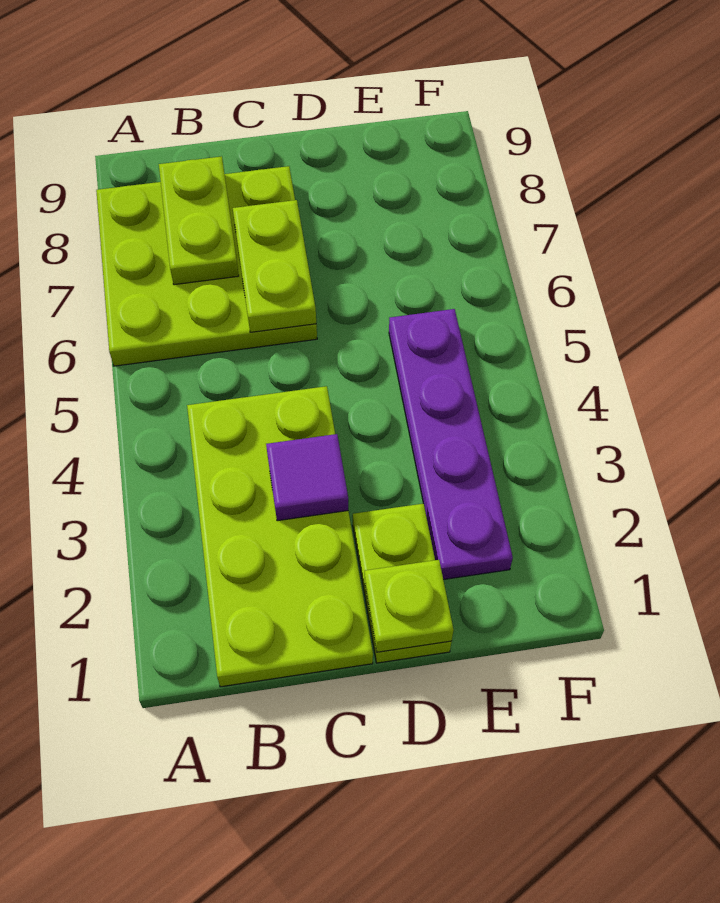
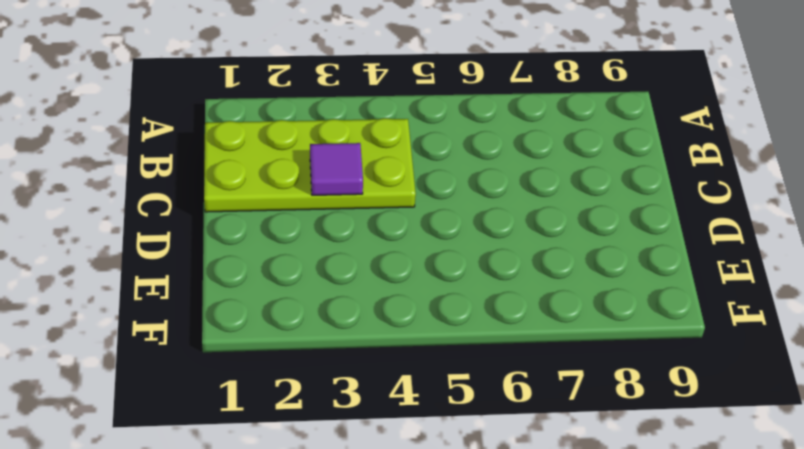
none -> lime plate A6:C8 level 1
none -> lime plate D1:D2 level 1

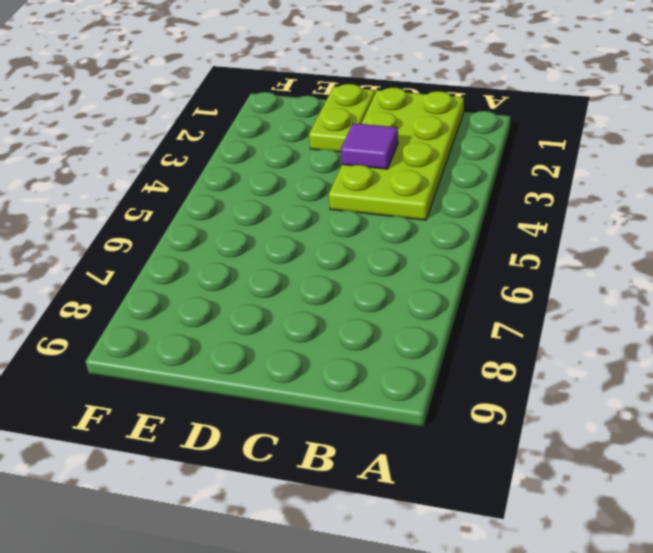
none -> lime plate A6:C8 level 1
none -> purple plate E2:E5 level 1

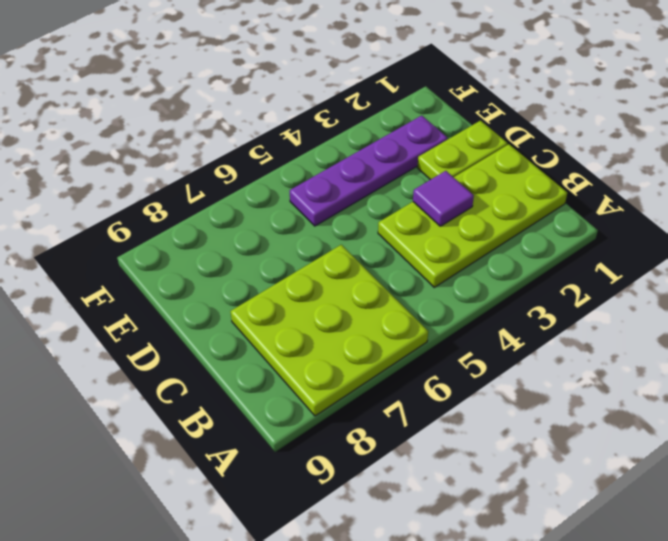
none -> lime plate B7:B8 level 2
none -> lime plate C6:C7 level 2

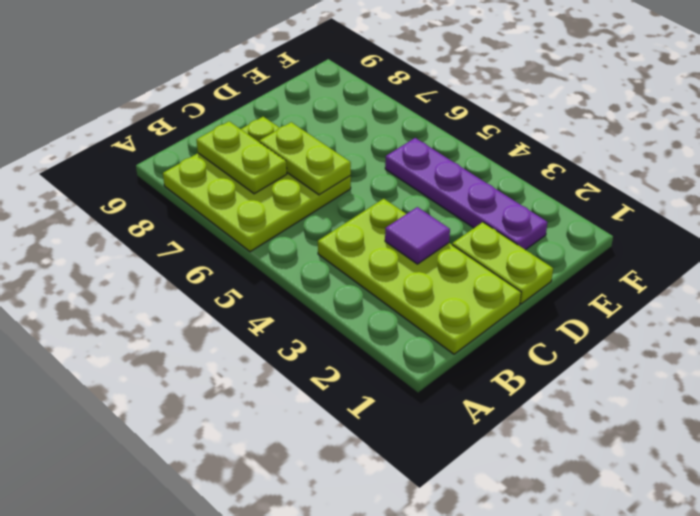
none -> lime plate D1 level 2

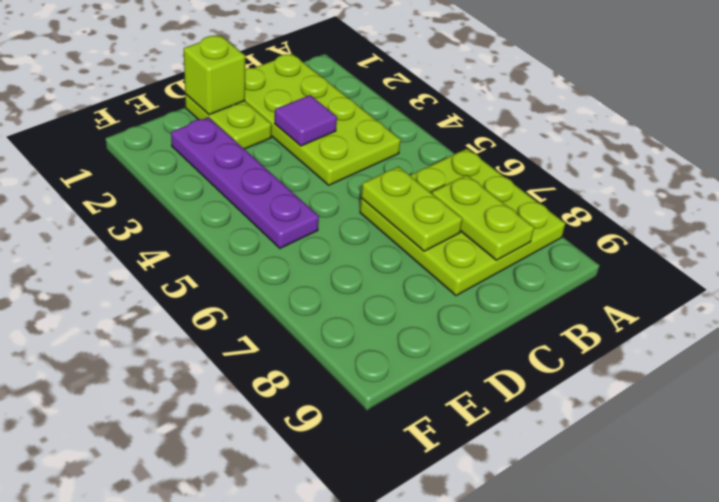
lime brick D1 level 2 -> lime plate D1 level 2

